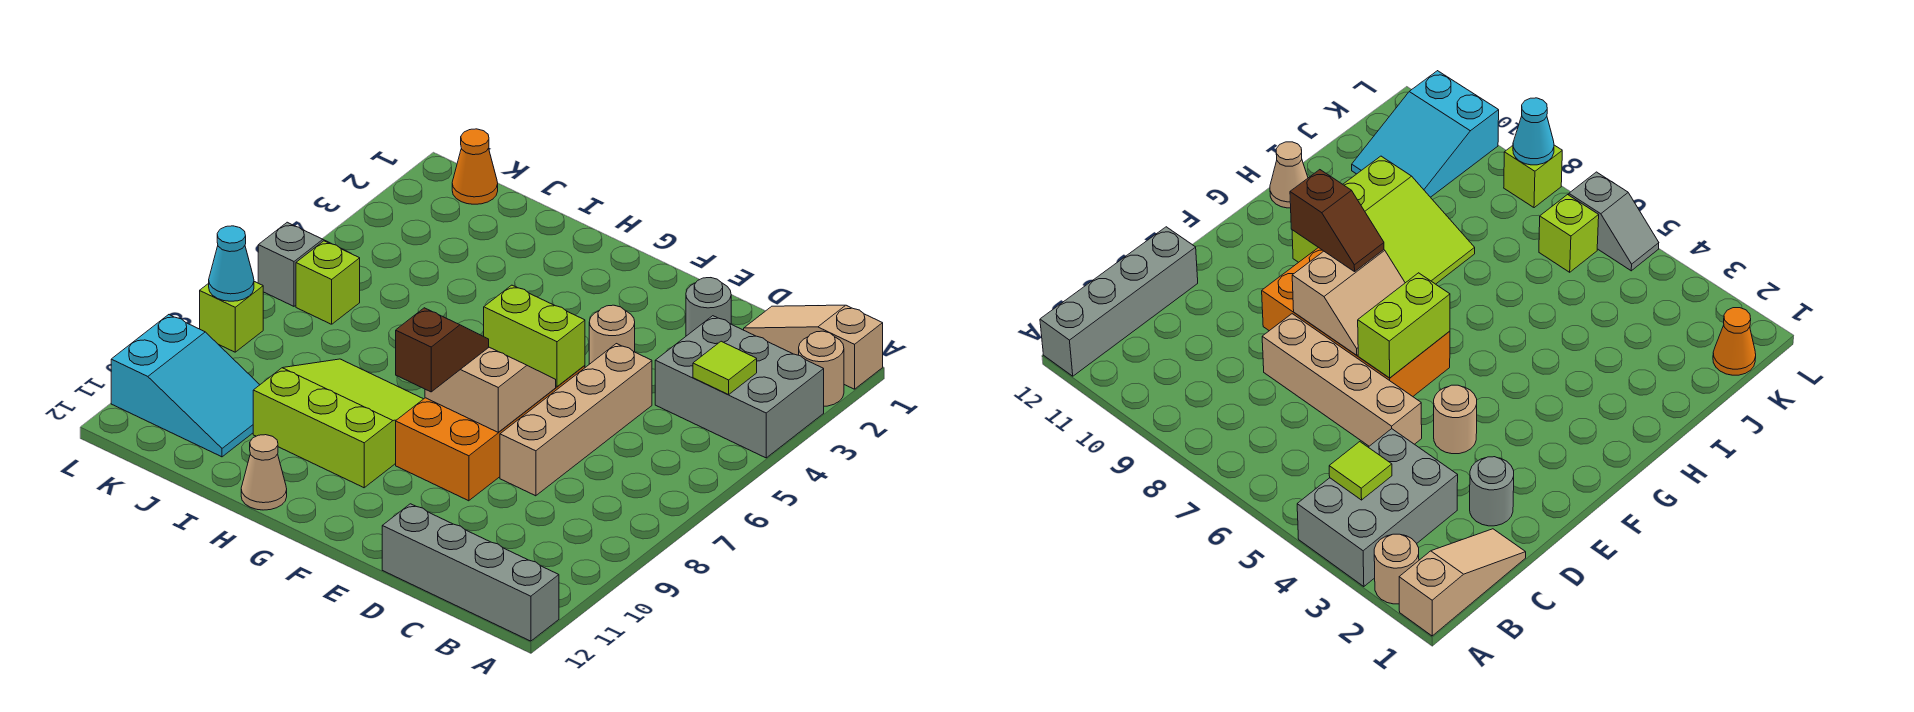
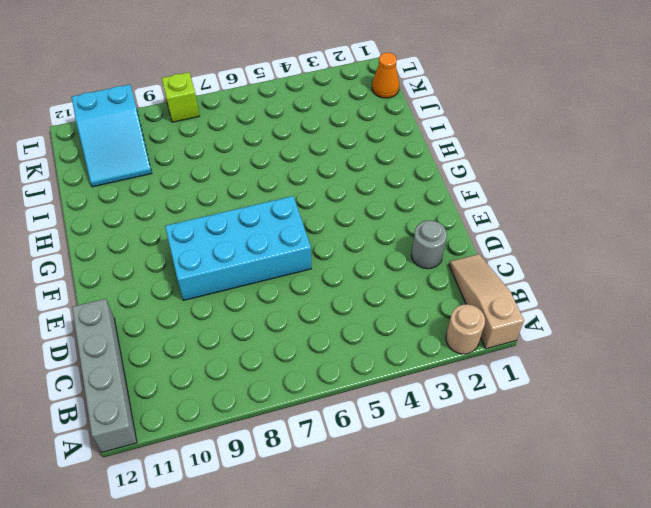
cyan brick E6:F9 level 1 -> orange brick E6:F9 level 1
none -> grey brick A3:C4 level 1
none -> tan brick D5:D8 level 1
none -> tan round brick E4 level 1

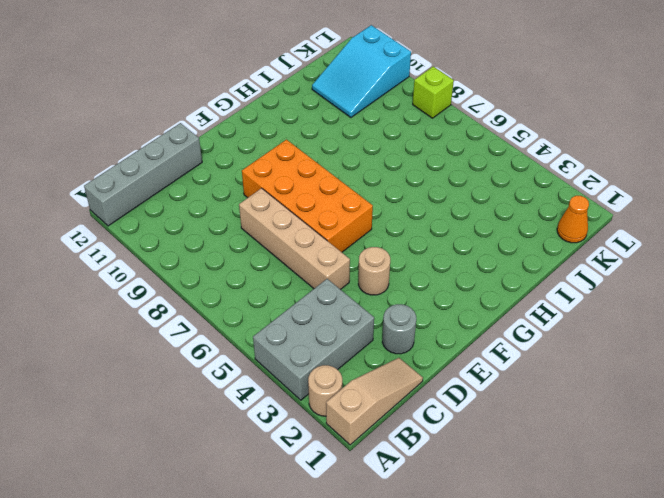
none -> lime slope G8:I10 level 1 top 10
none -> tan cone H12 level 1
none -> lime brick K6 level 1

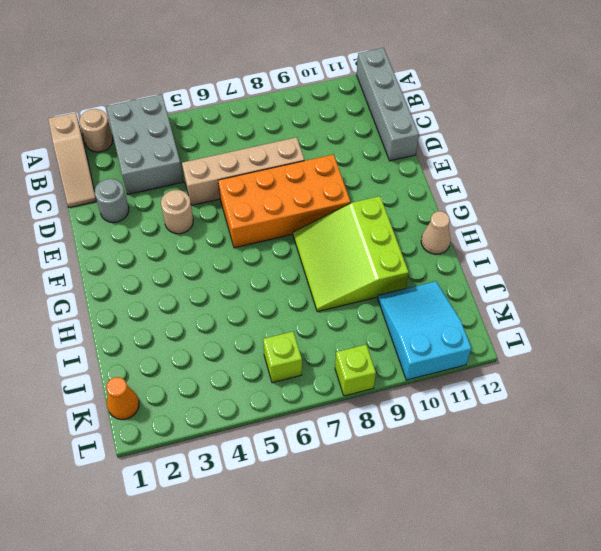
none -> grey slope L5:L6 level 1 top 6
none -> lime tile B4 level 2
none -> lime brick E6:F6 level 2

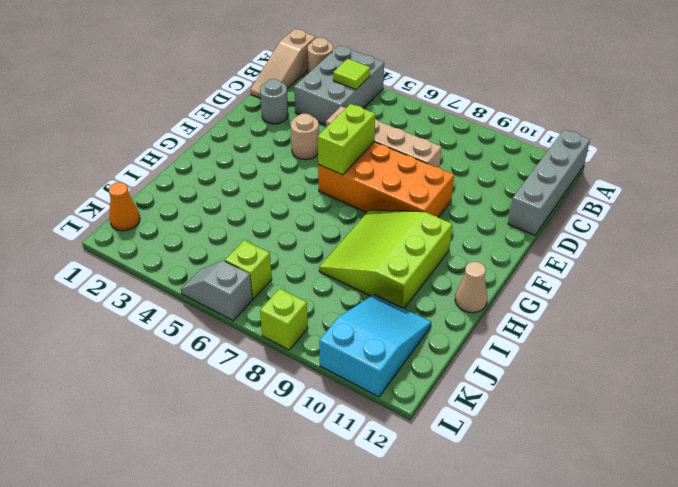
none -> tan slope E7:F8 level 2 top 8
none -> cyan cone L8 level 2
none -> brown slope F8:F9 level 3 top 9

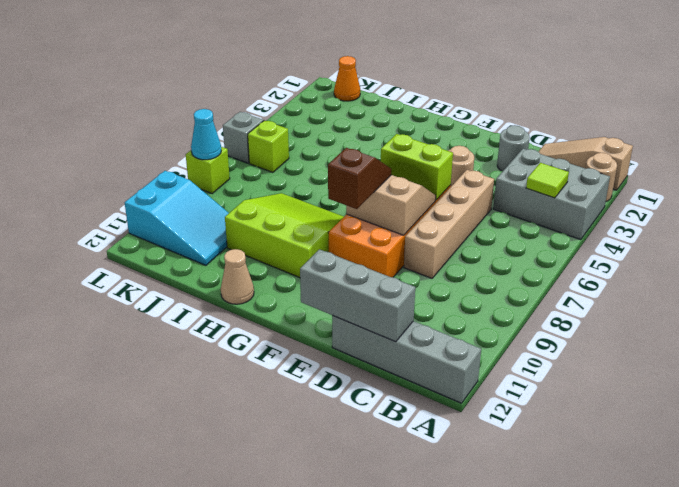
grey brick C12:E12 level 2 -> none

